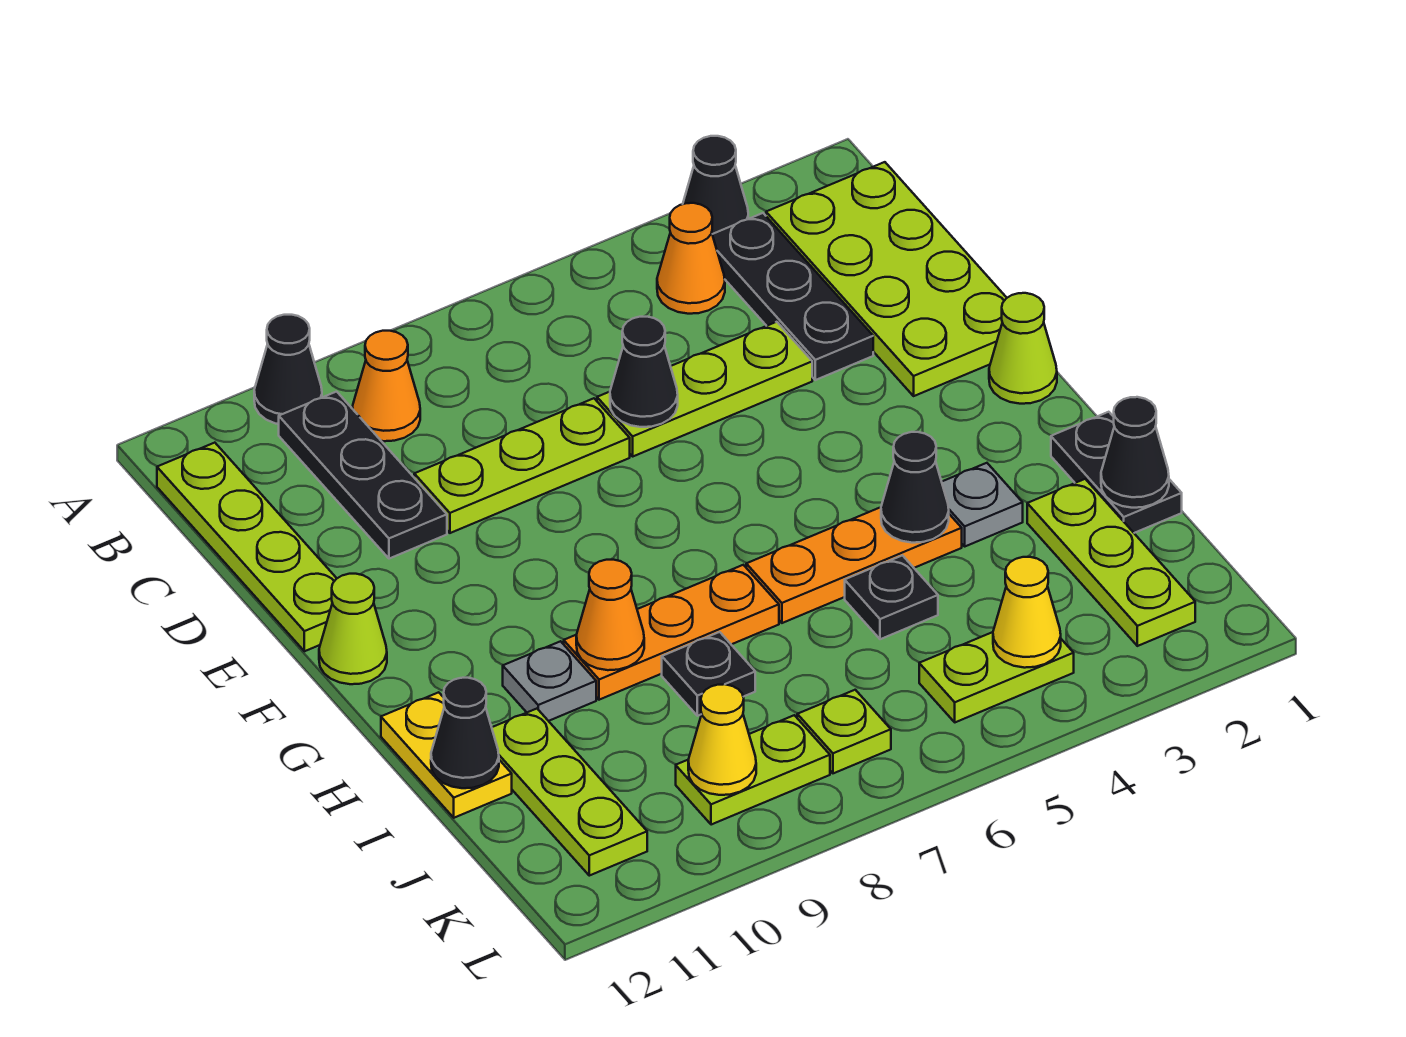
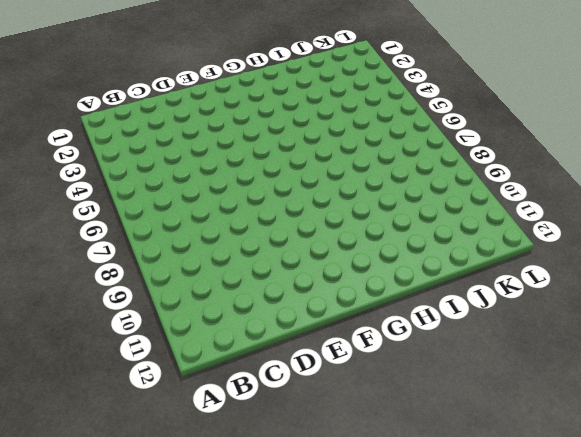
none -> black cone A3 level 1
none -> black cone A10 level 1
none -> lime plate B1:E2 level 1
none -> black plate B3:D3 level 1

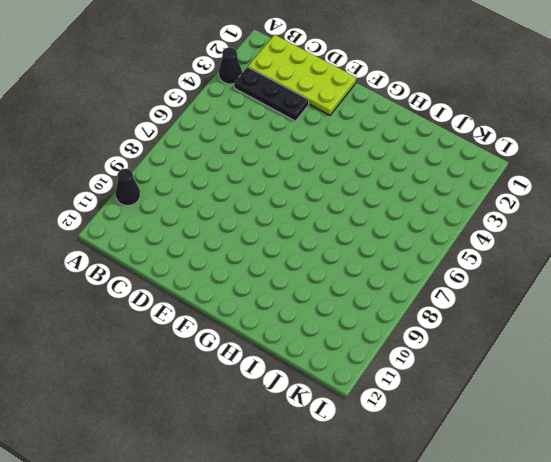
none -> orange cone B4 level 1
none -> orange cone B9 level 1
none -> black plate B10:D10 level 1
none -> lime plate B12:E12 level 1

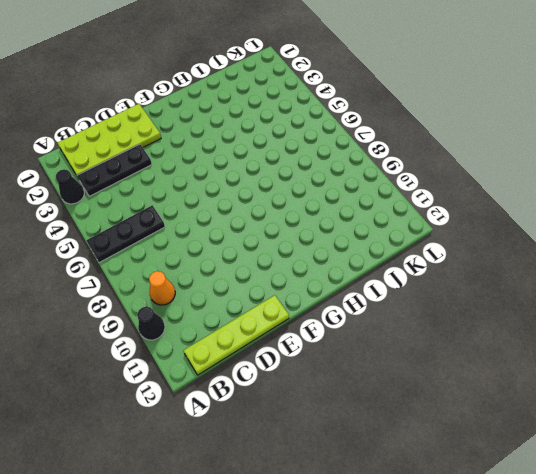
black plate A6:C6 level 1 -> black plate B10:D10 level 1
none -> orange cone B4 level 1
none -> lime plate D4:D6 level 1
none -> lime plate D7:D9 level 1
none -> lime cone F1 level 1

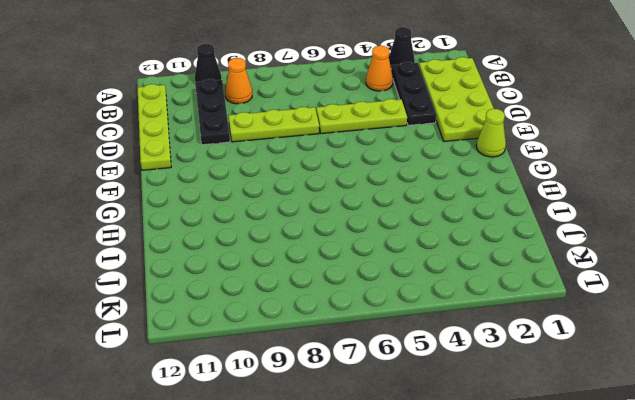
none -> lime cone F12 level 1
none -> black plate H1:I1 level 1
none -> grey plate H3 level 1
none -> orange plate H4:H6 level 1

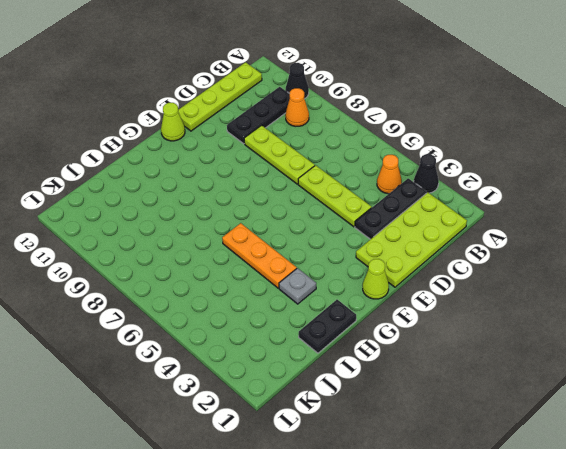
none -> orange plate H7:H9 level 1
none -> grey plate H10 level 1
none -> yellow plate H12:I12 level 1
none -> lime plate I2:K2 level 1

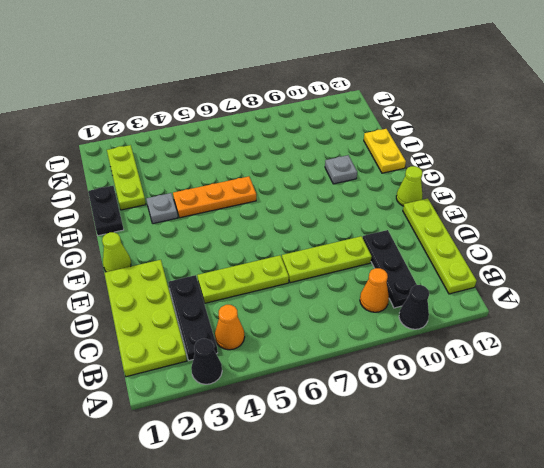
none -> orange plate H7:H9 level 1
none -> black plate I5 level 1
none -> black plate I8 level 1
none -> lime plate I11:K11 level 1

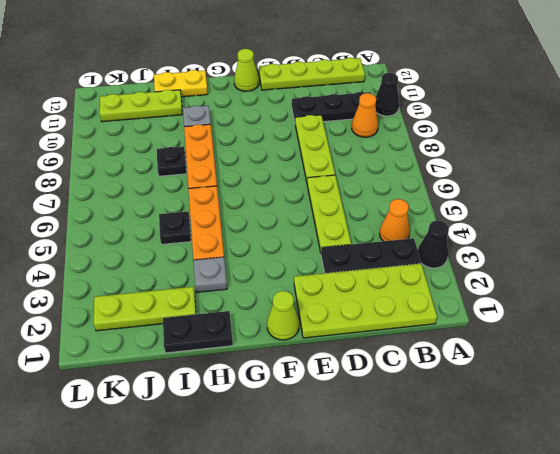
none -> lime plate K4:K5 level 1
none -> lime plate K7 level 1
none -> lime plate K8:K9 level 1
none -> black cone D6 level 2

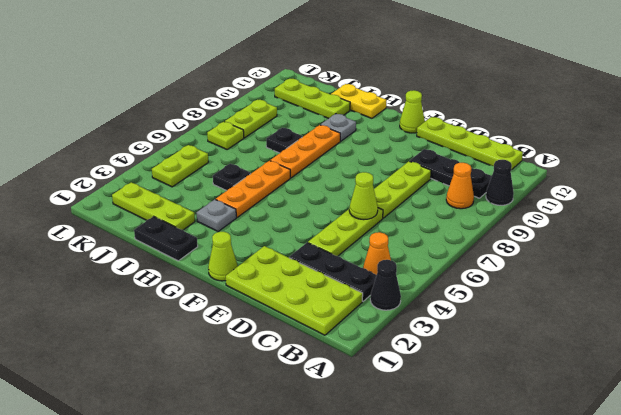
lime cone D6 level 2 -> black cone D6 level 2
none -> black cone H4 level 2
none -> orange cone H9 level 2
none -> black cone I1 level 2
none -> black cone I12 level 2

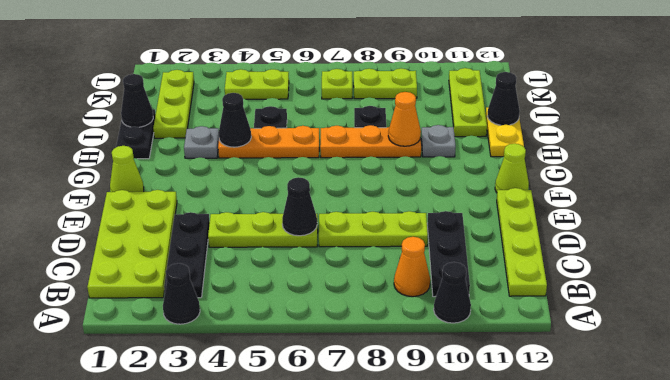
none -> orange cone B4 level 1
none -> yellow cone K4 level 2
none -> yellow cone K9 level 2

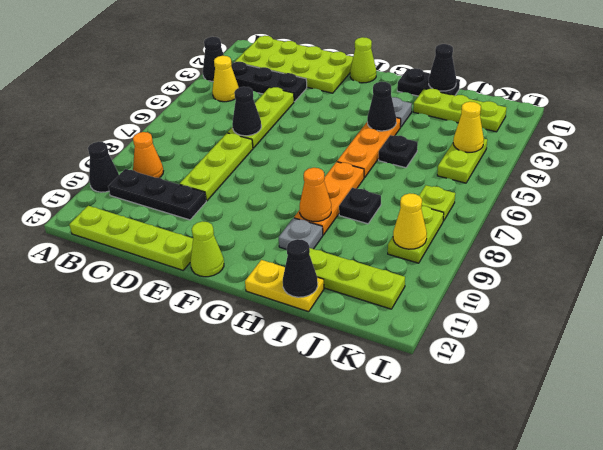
yellow cone B4 level 1 -> orange cone B4 level 1

